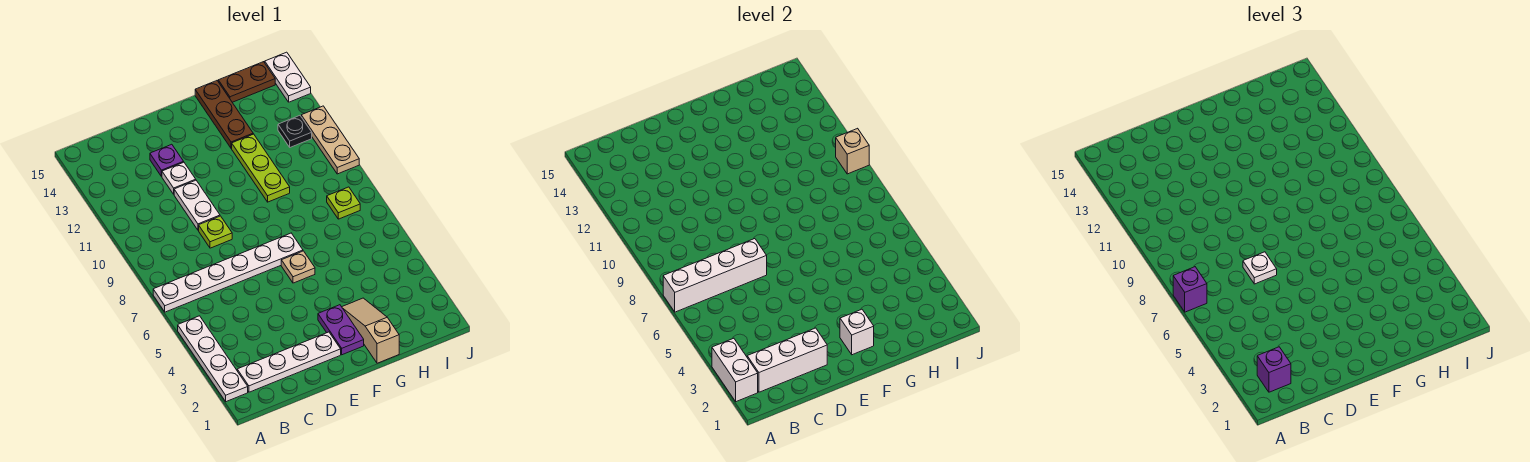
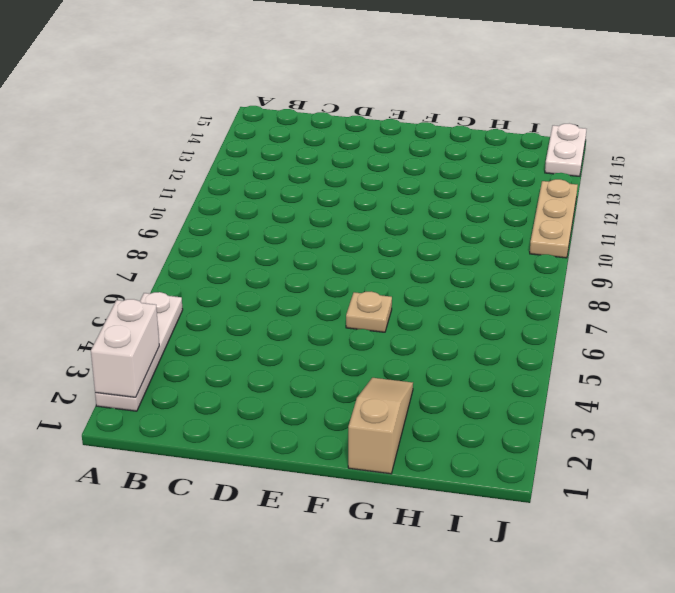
none -> white plate A7:F7 level 1
none -> white plate B2:E2 level 1
none -> lime plate D9 level 1

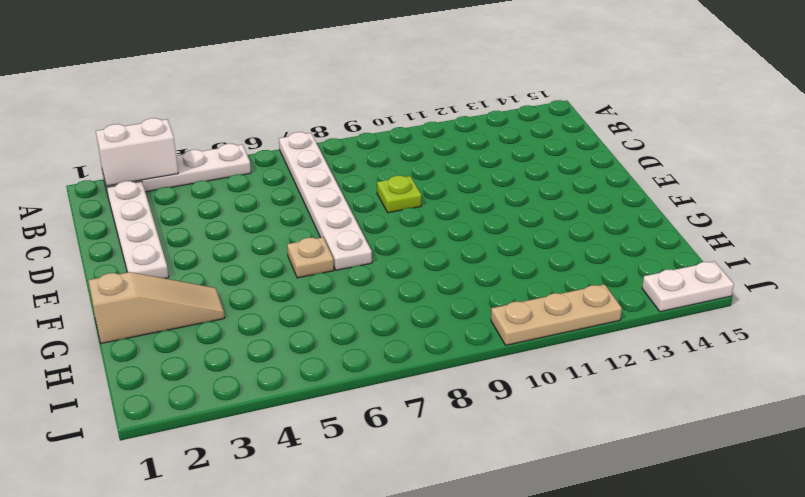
none -> white plate D10:D11 level 1
none -> white plate D12 level 1
none -> purple plate D13 level 1

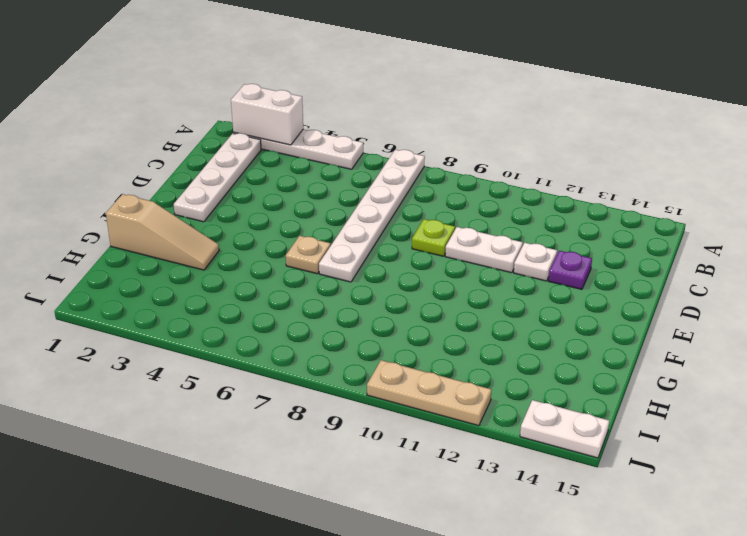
none -> purple plate F2:F3 level 1
none -> lime plate G10:G12 level 1
none -> brown plate G13:G15 level 1

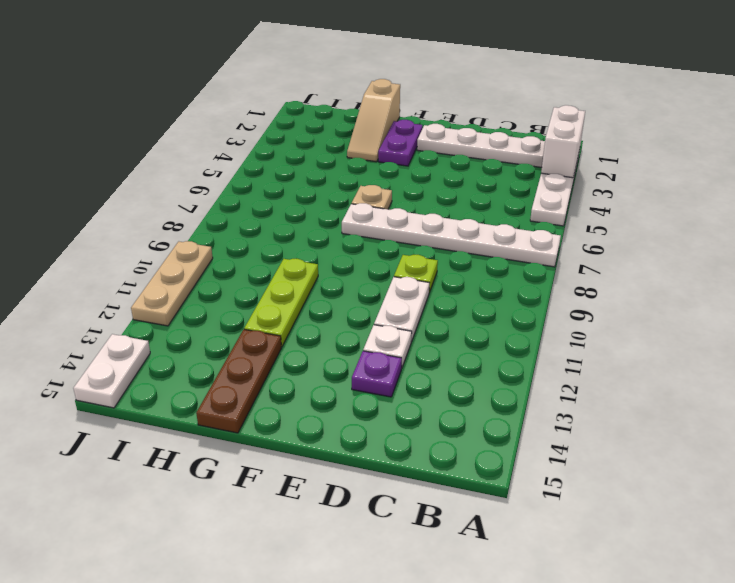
none -> brown plate H15:I15 level 1
none -> lime plate I8 level 1
none -> black plate I12 level 1

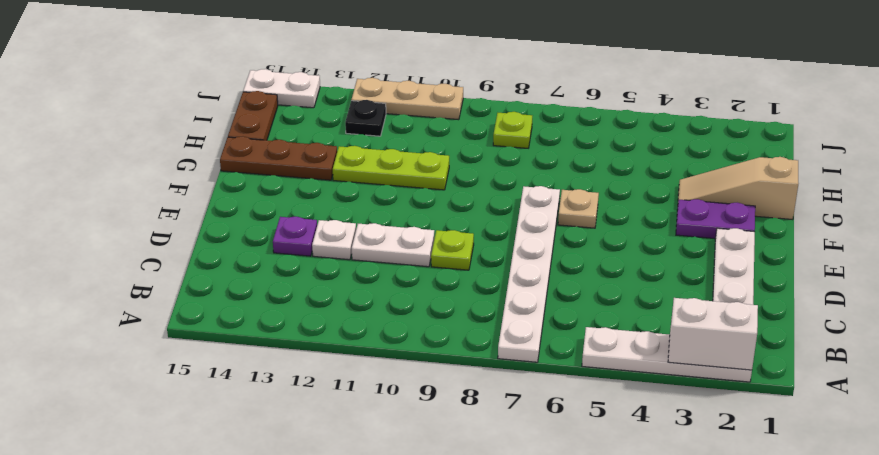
none -> white brick A7:D7 level 2
none -> white brick B2:D2 level 2
none -> white brick F2 level 2

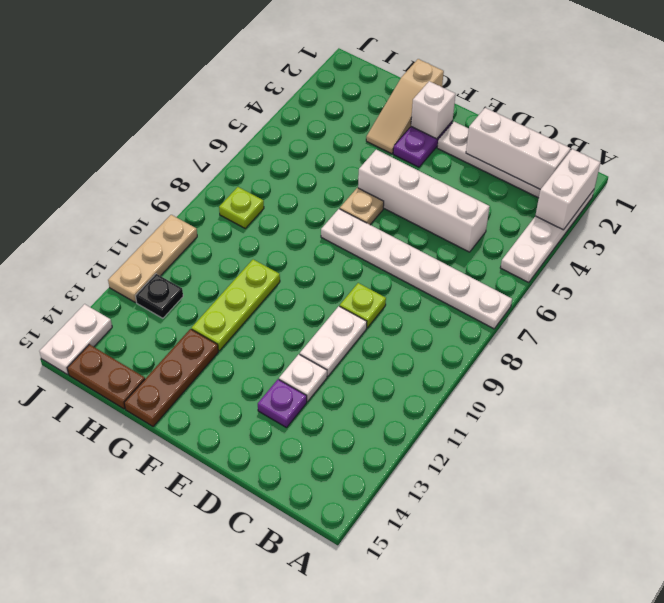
white brick C5:F5 level 1 -> white brick A7:D7 level 2
none -> tan brick J10 level 2
none -> purple brick A7 level 3
none -> purple brick B2 level 3

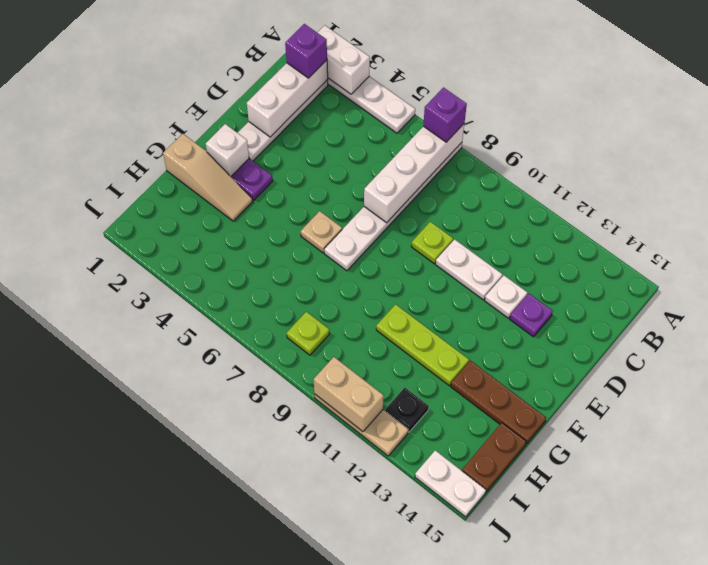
tan brick J10:J11 level 2 -> tan brick J10 level 2
none -> white plate D7 level 3

